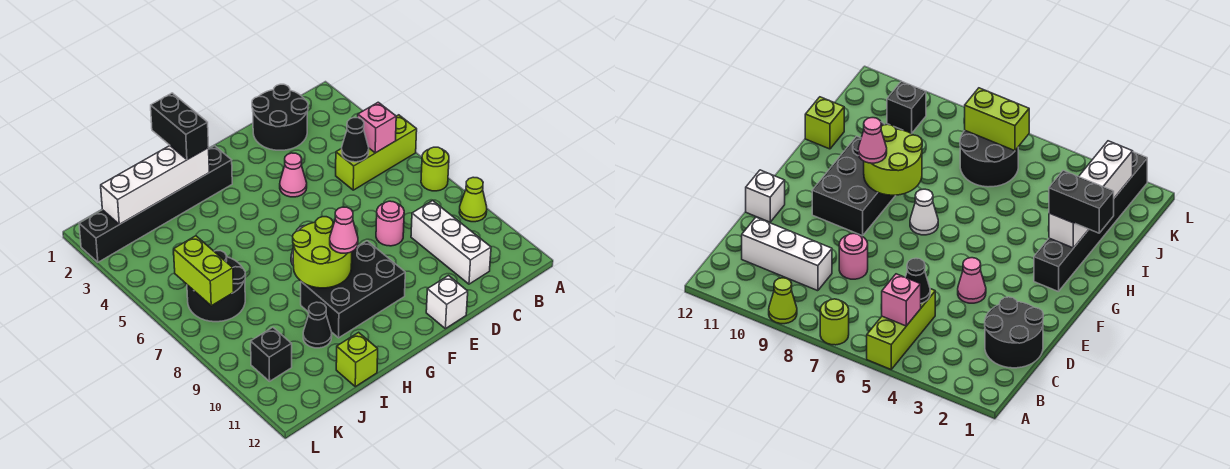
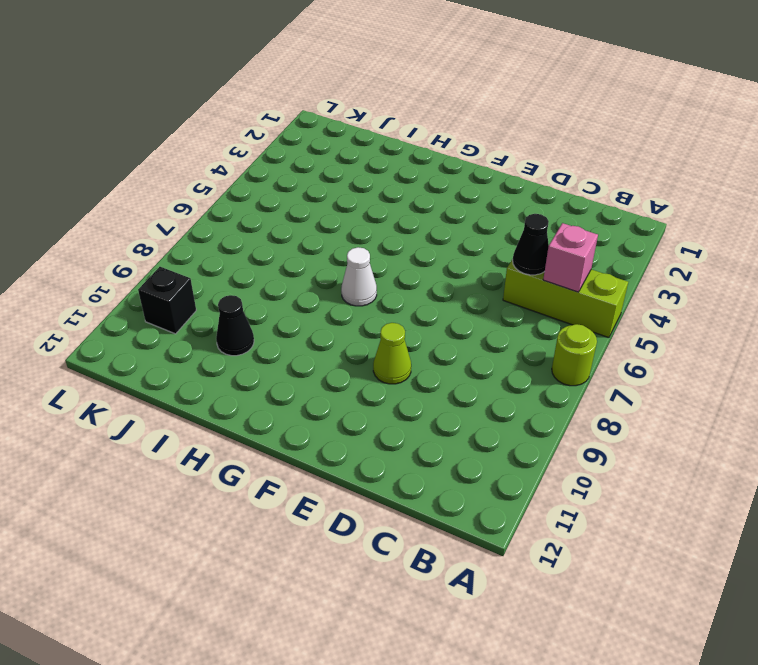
lime cone E9 level 1 -> lime cone A9 level 1
none -> black round brick C1:D2 level 1
none -> white brick C9:C11 level 1
none -> pink round brick D8 level 1

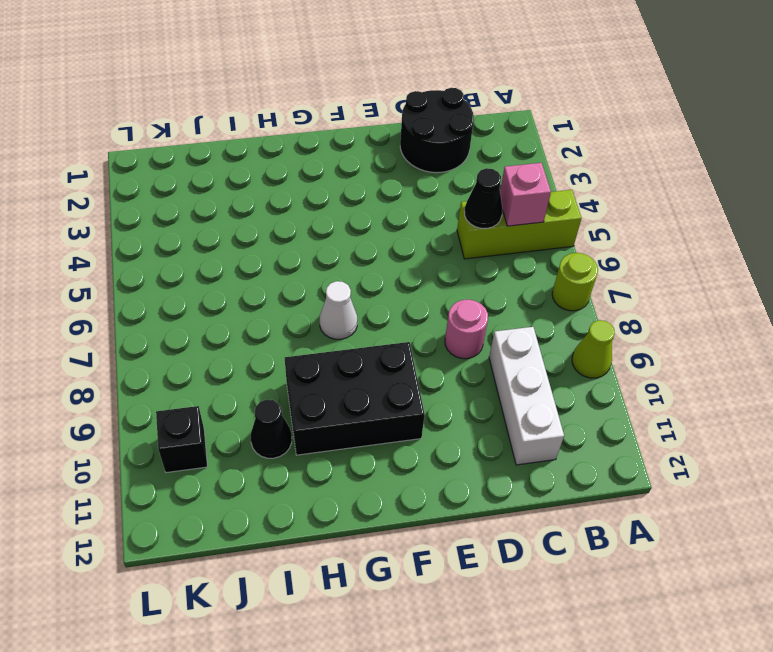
none -> pink cone E4 level 1
none -> white brick E12 level 1
none -> black brick G2:L2 level 1

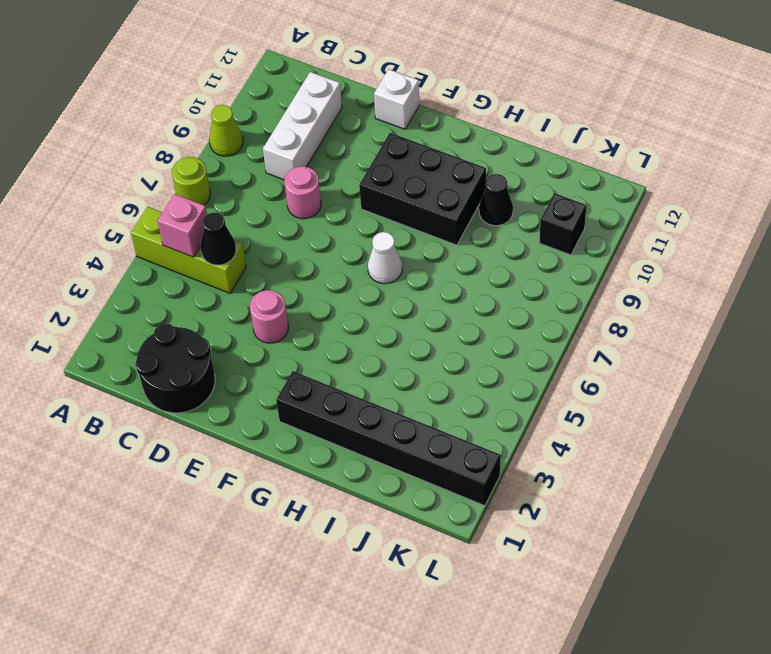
pink round brick E4 level 1 -> pink cone E4 level 1
none -> lime brick I12 level 1
none -> black round brick J6:K7 level 1
none -> lime round brick G8:H9 level 2

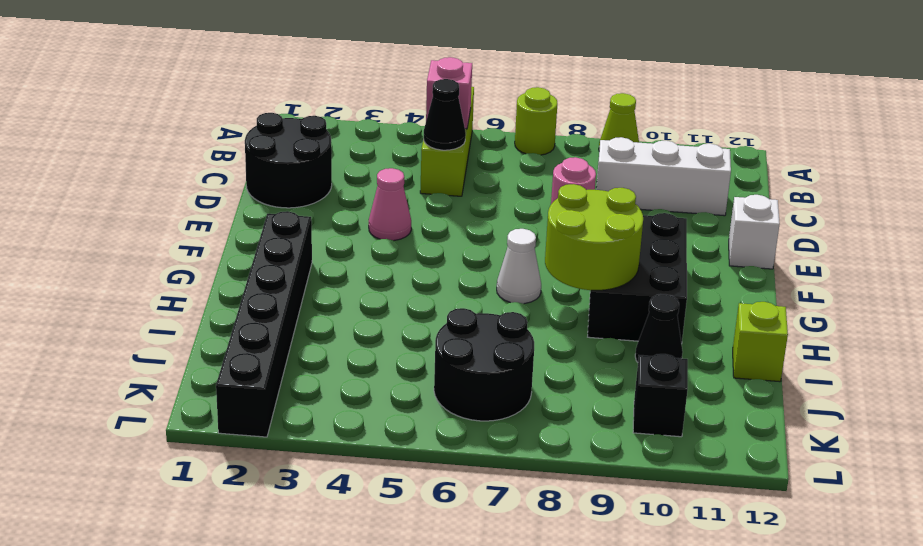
none -> white brick H2:K2 level 2
none -> lime brick K6:K7 level 2
none -> pink cone G9 level 3

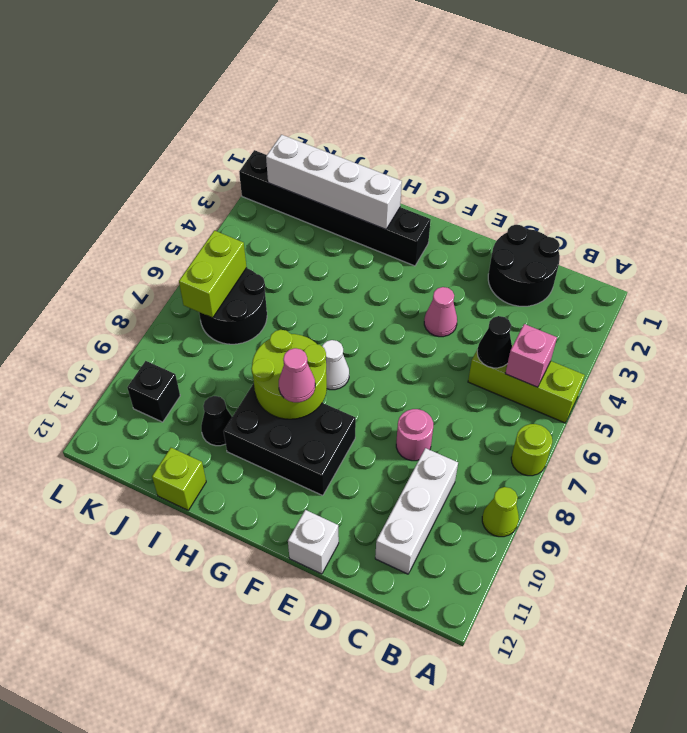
none -> black brick H1:H2 level 3

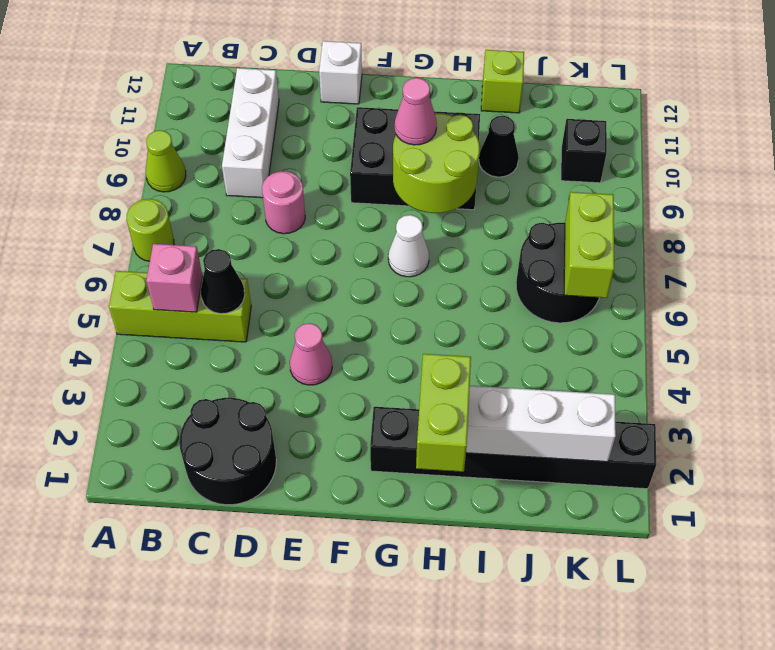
lime brick H1:H2 level 3 -> black brick H1:H2 level 3

